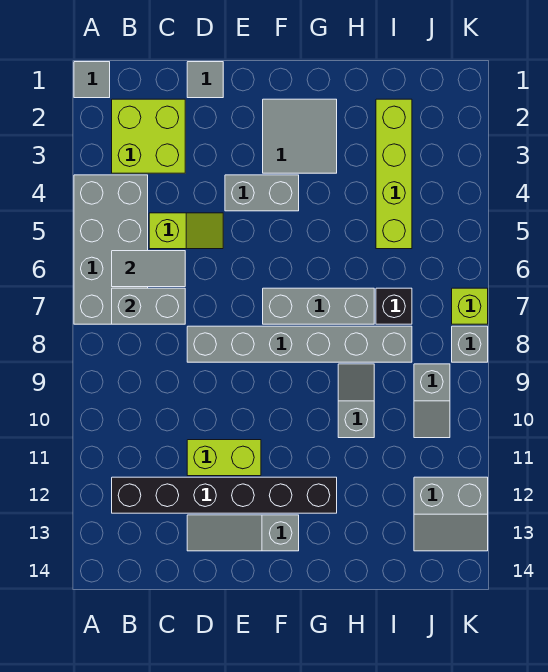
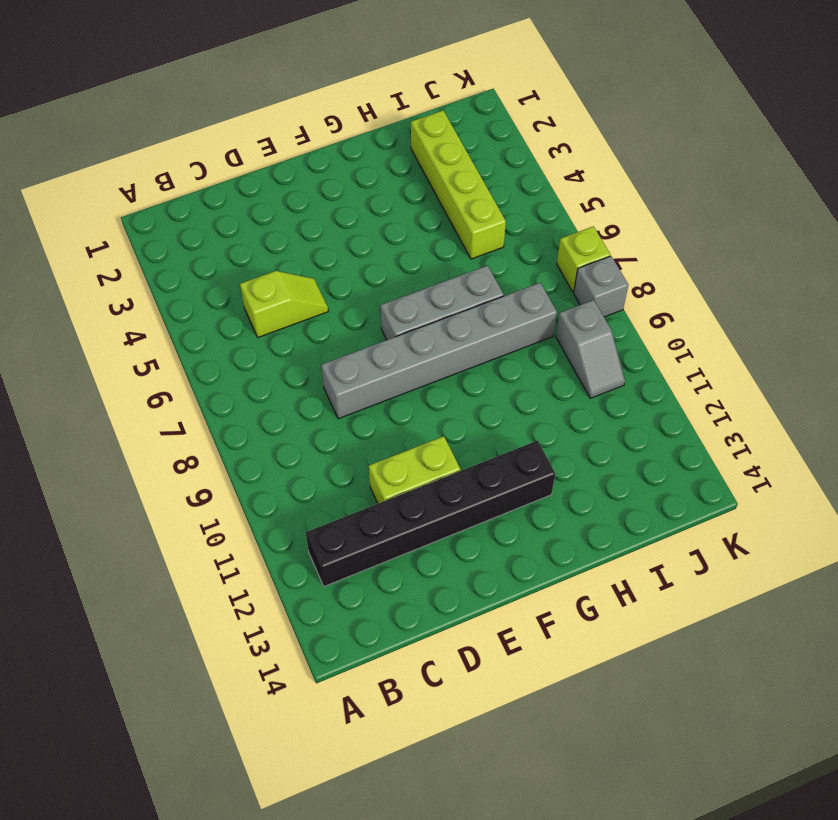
none -> grey tile A1 level 1
none -> grey brick A4:B7 level 1
none -> lime brick B2:C3 level 1

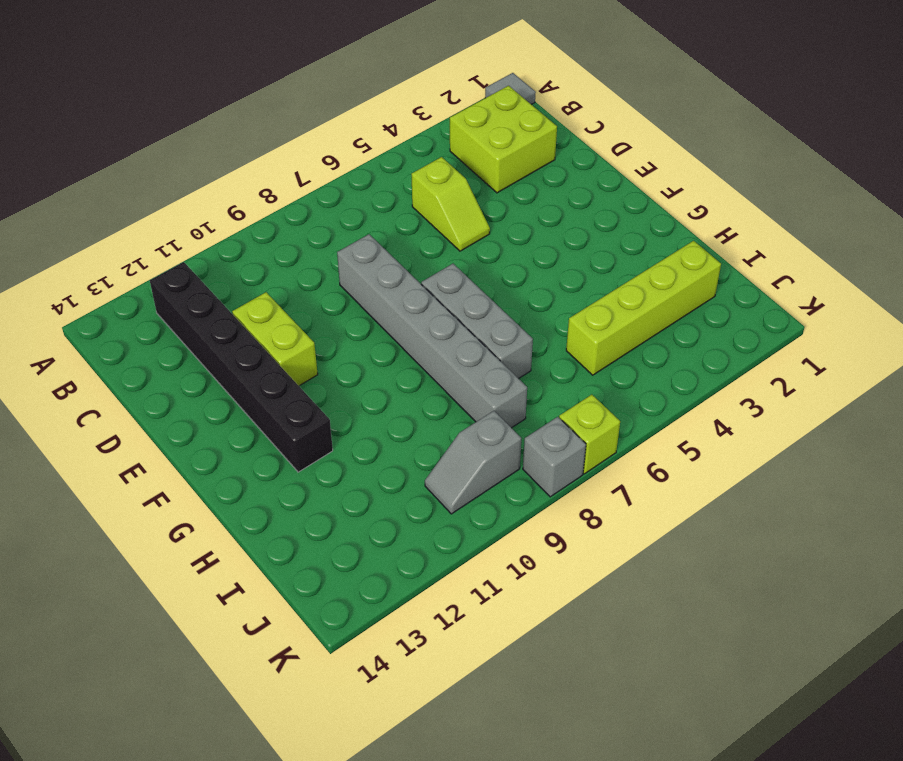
none -> grey brick A4:B7 level 1
none -> grey tile D1 level 1
none -> grey slope D13:F13 level 1 top F

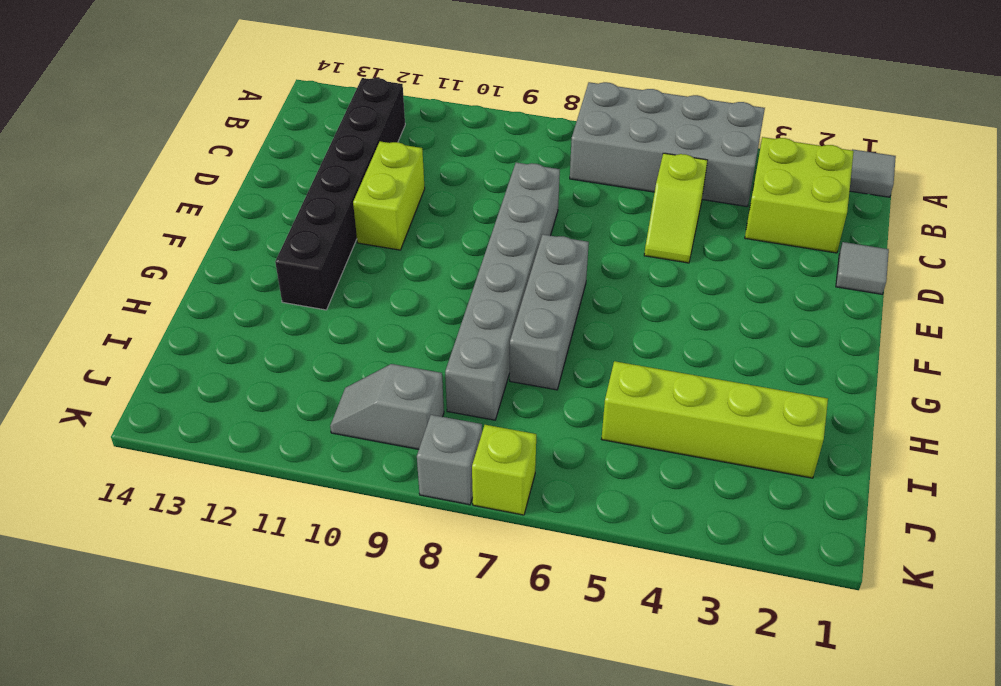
none -> grey slope D13:F13 level 1 top F
none -> grey brick E4:F4 level 1
none -> grey tile F2:G3 level 1

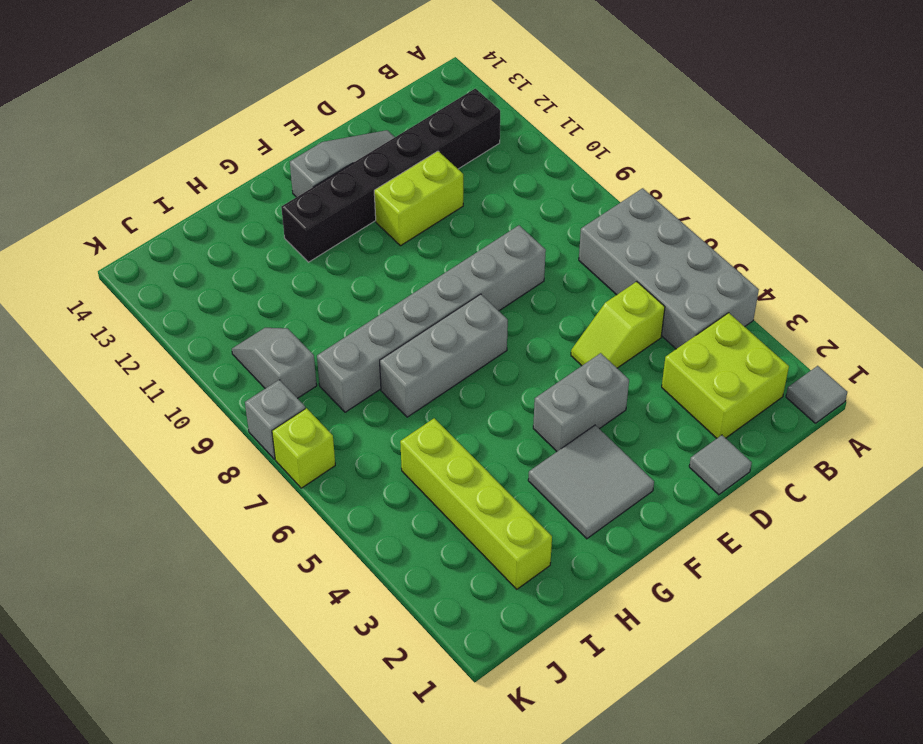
none -> grey slope H9:H10 level 1 top 10
none -> black brick I7 level 1
none -> grey slope J12:K13 level 1 top 12

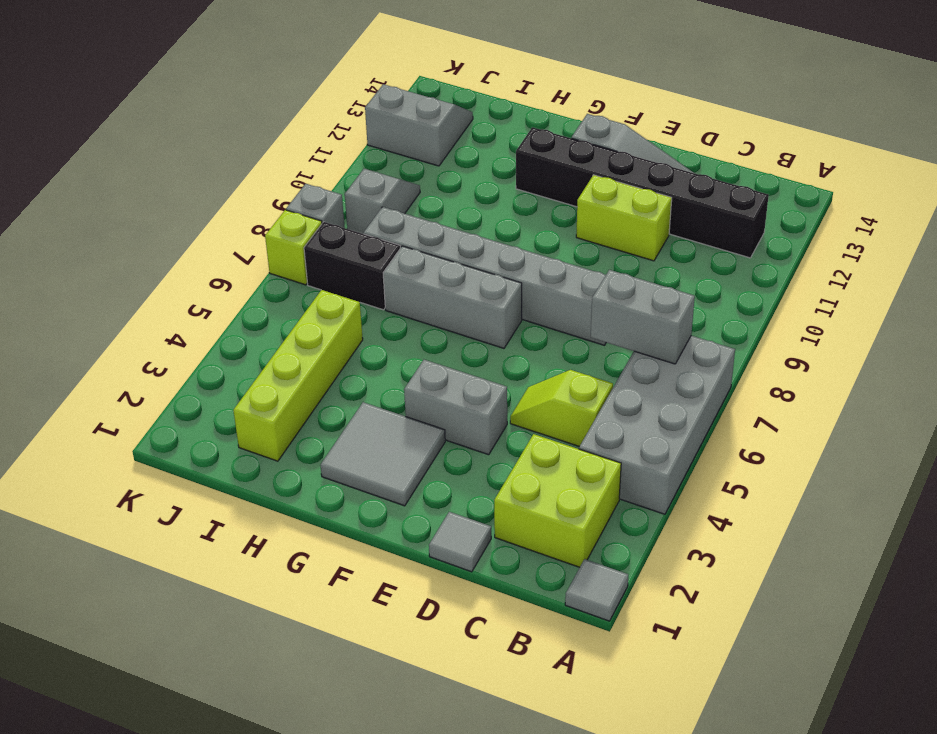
black brick I7:J7 level 1 -> black brick I7 level 1
none -> grey slope H9:H10 level 1 top 10
none -> grey tile B6:C6 level 2

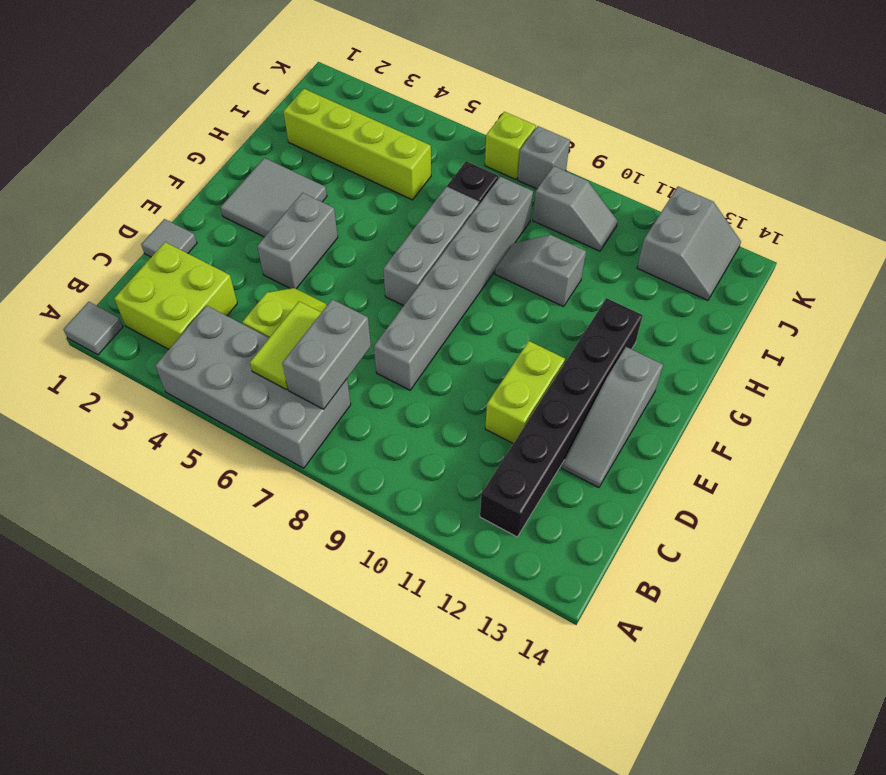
lime tile B6:C6 level 2 -> grey tile B6:C6 level 2

